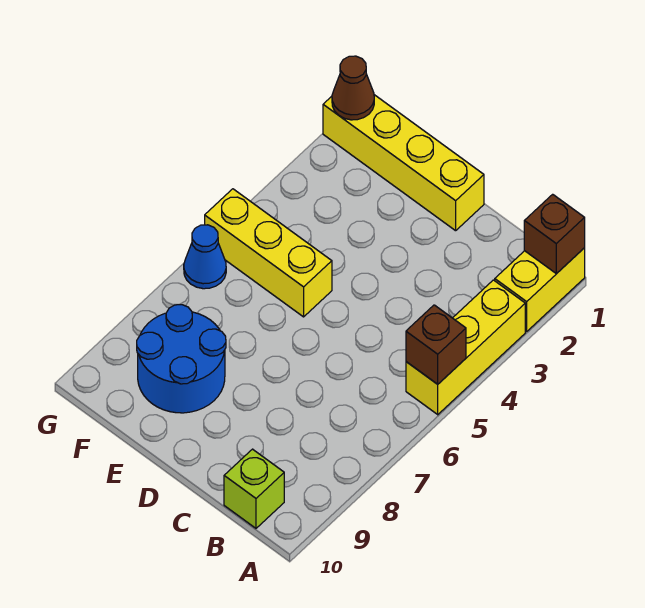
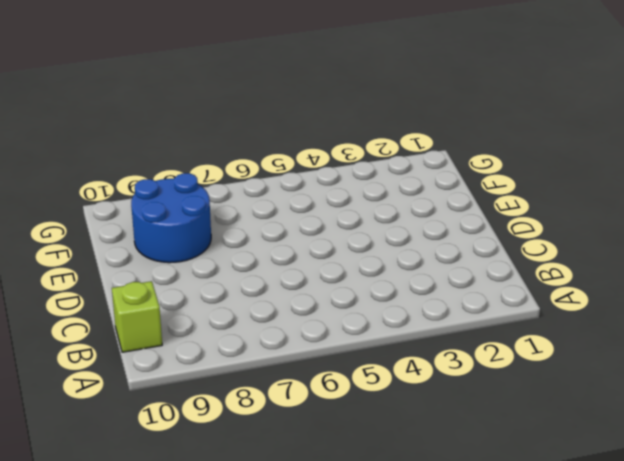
none -> yellow brick A1:A2 level 1
none -> yellow brick A3:A5 level 1

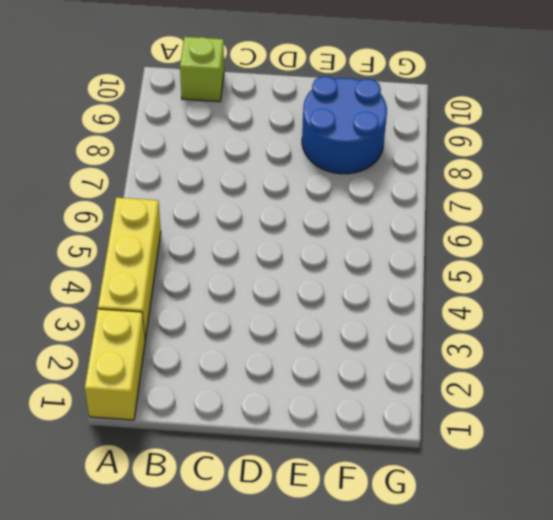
none -> yellow brick D1:G1 level 1
none -> yellow brick E5:G5 level 1

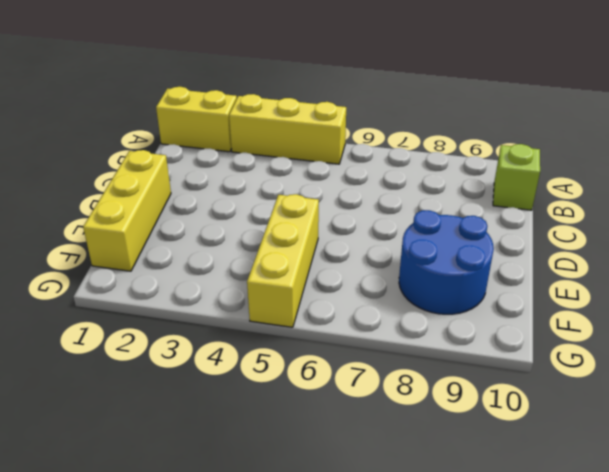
yellow brick D1:F1 level 1 -> yellow brick D1:G1 level 1
none -> blue cone G6 level 1
none -> brown brick A1 level 2

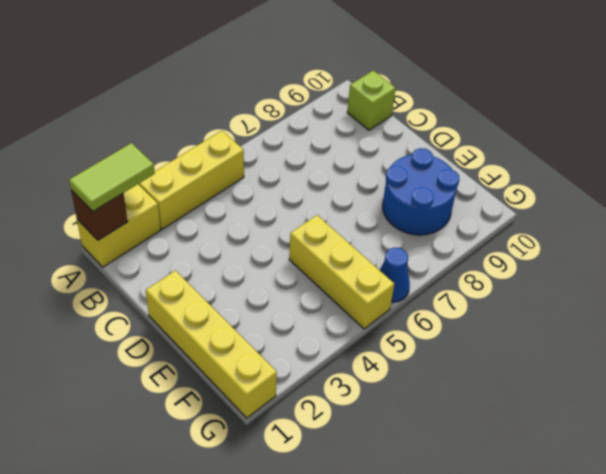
lime tile A1:A2 level 3 -> none
none -> brown brick A5 level 2
none -> brown cone G1 level 2

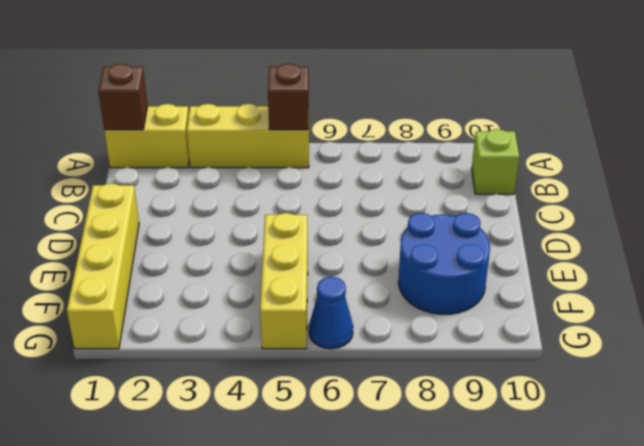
none -> brown cone G1 level 2

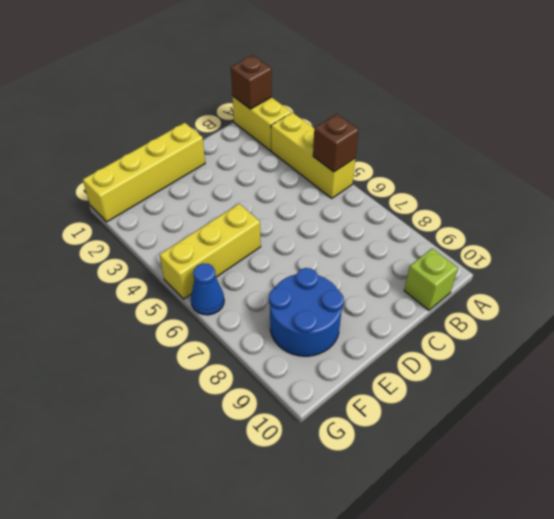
none -> brown cone G1 level 2

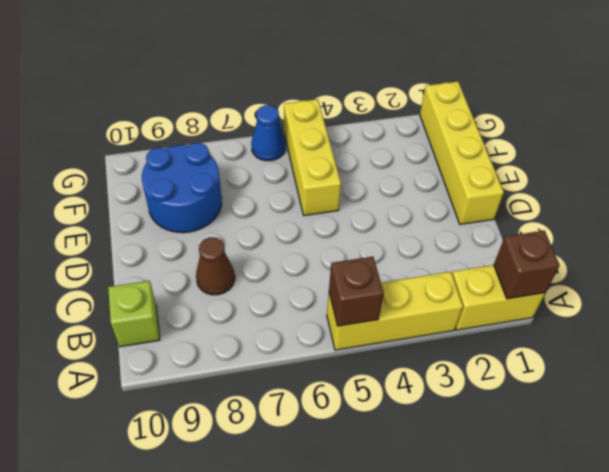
brown cone C8 level 1 -> brown cone G1 level 2

